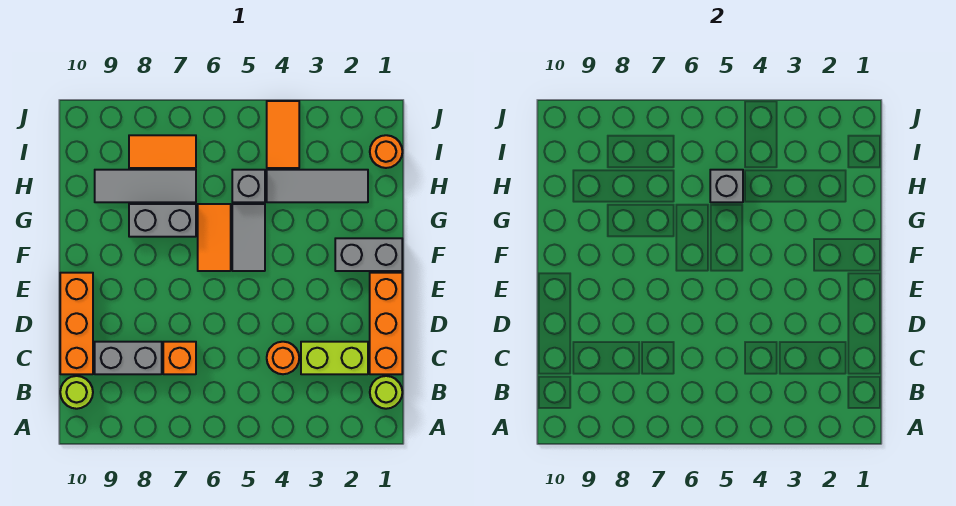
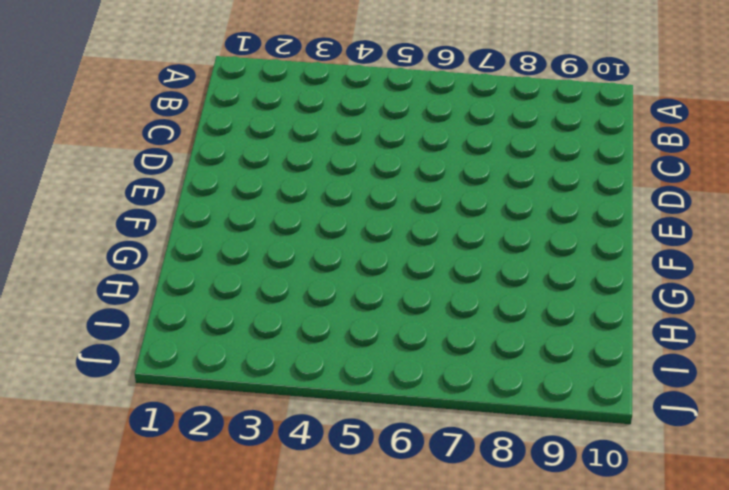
none -> lime round brick B1 level 1
none -> lime round brick B10 level 1
none -> orange brick C1:E1 level 1

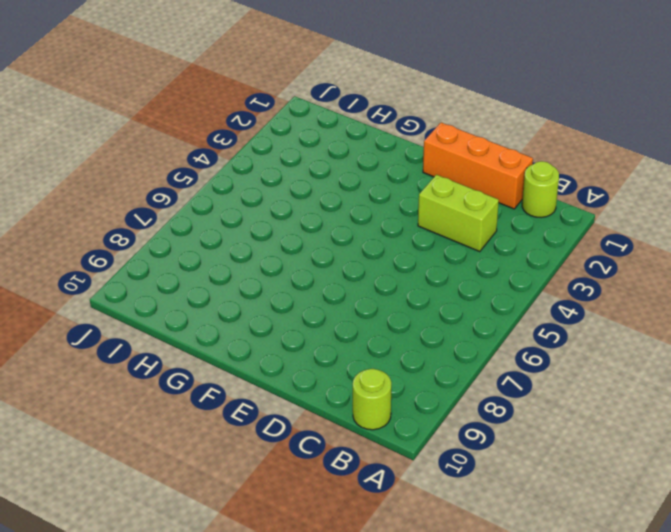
lime brick C3:D3 level 1 -> lime brick C2:C3 level 1
none -> orange round brick C4 level 1
none -> orange brick C7 level 1
none -> grey brick C8:C9 level 1

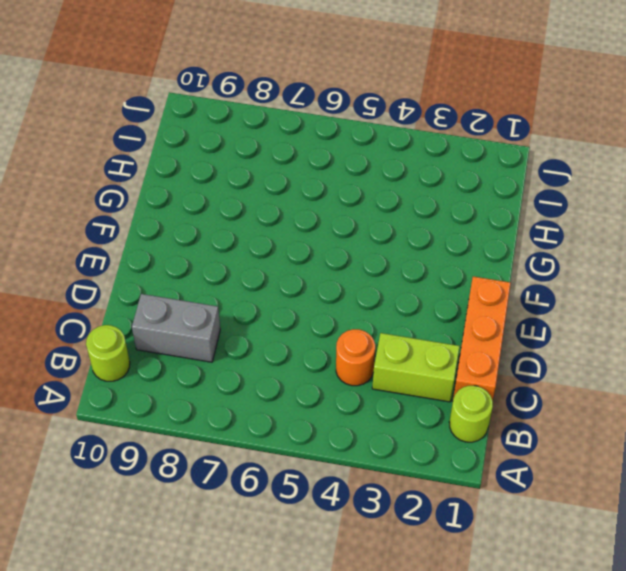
none -> orange brick C7 level 1
none -> orange brick C10:E10 level 1
none -> grey brick F1:F2 level 1

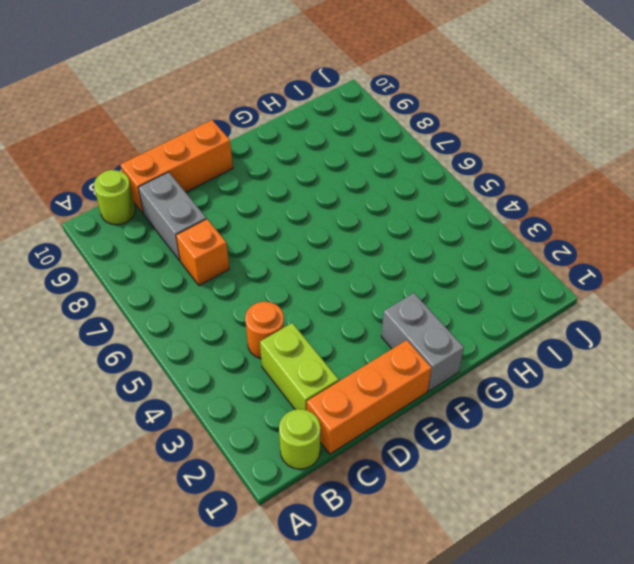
none -> grey tile F5:G5 level 1
none -> orange tile F6:G6 level 1
none -> grey brick G7:G8 level 1

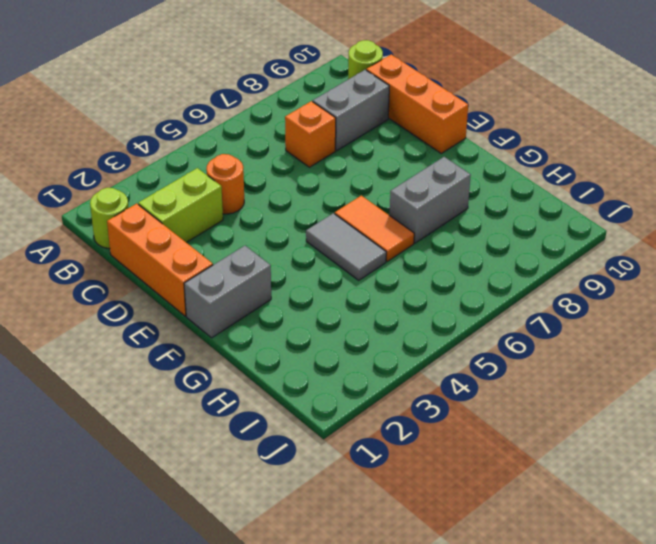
none -> grey tile H2:H4 level 1
none -> grey brick H5 level 1
none -> grey tile H7:H9 level 1

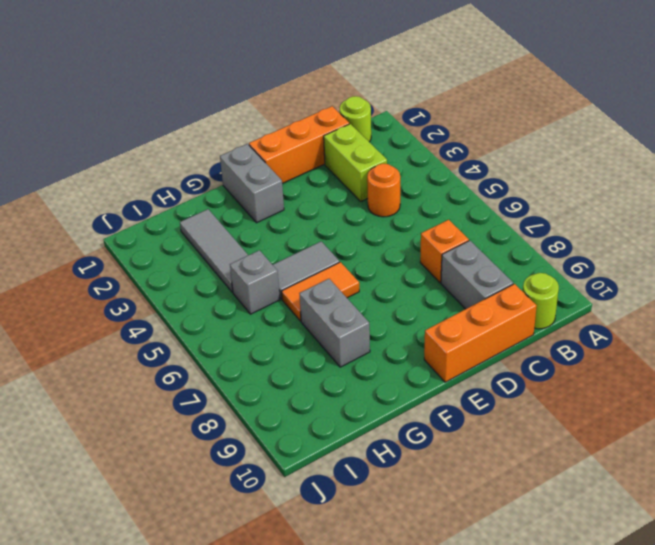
none -> grey tile H7:H9 level 1
none -> orange round brick I1 level 1
none -> orange tile I4:J4 level 1

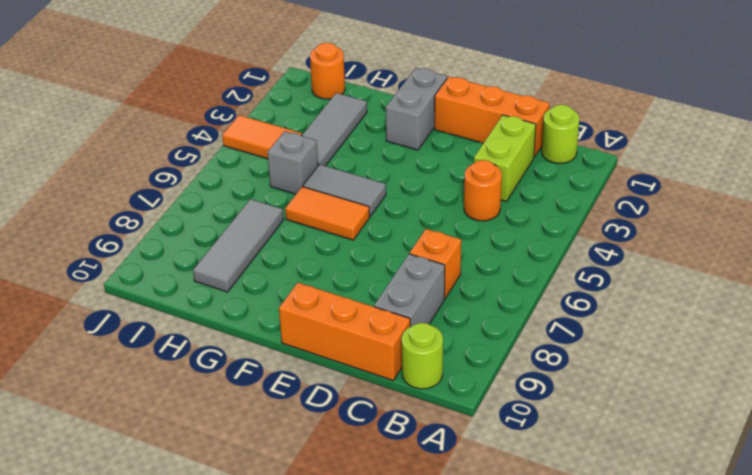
none -> grey brick G7:G8 level 1
none -> orange tile I7:I8 level 1
none -> grey brick H5 level 2

